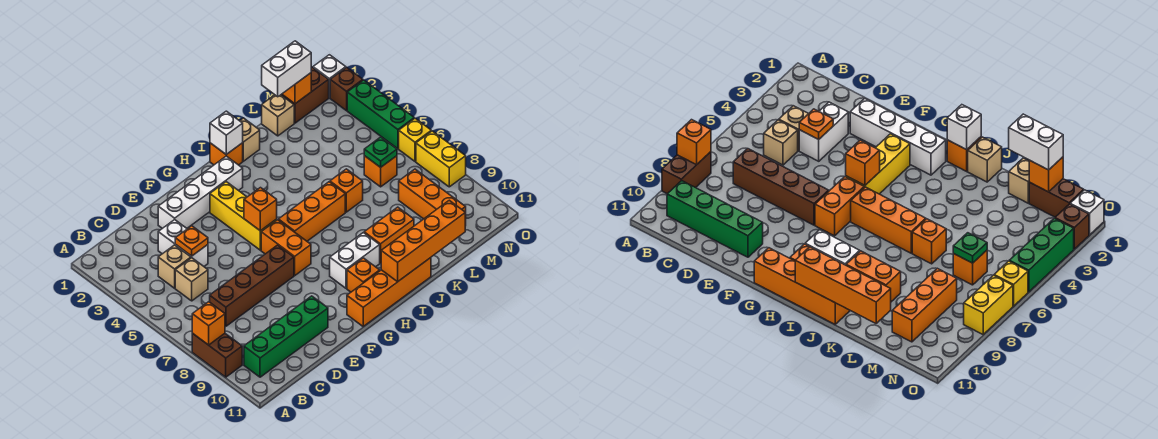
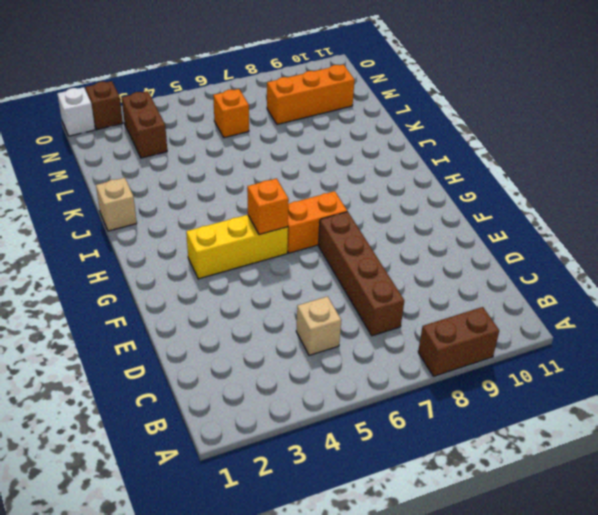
brown brick M3:N3 level 1 -> brown brick M1:N1 level 1
none -> green brick B10:E10 level 1
none -> tan brick C4 level 1
none -> white brick D3:D4 level 1
none -> white brick E2:H2 level 1

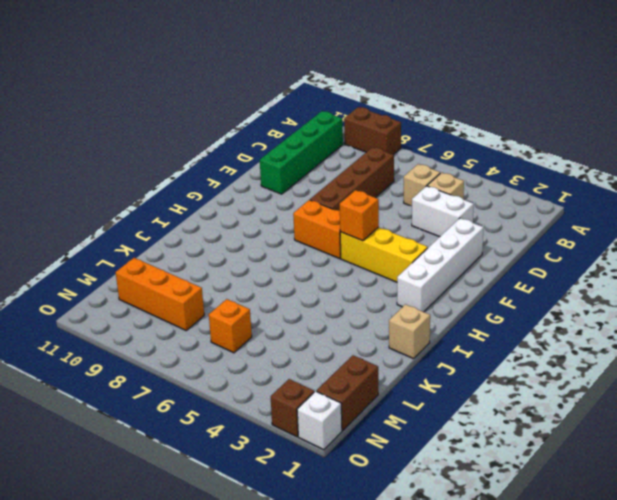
none -> orange brick G11:J11 level 1
none -> orange brick H6:J6 level 1
none -> white brick H9:I9 level 1
none -> orange brick H10 level 1

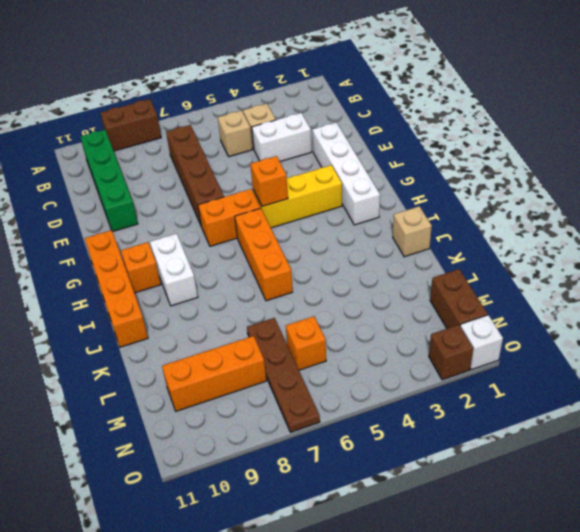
brown plate L7:O7 level 1 -> yellow brick O7:O8 level 1
none -> orange brick I1 level 1
none -> orange brick J9:K9 level 1
none -> orange brick K6 level 1
none -> tan brick L1 level 1

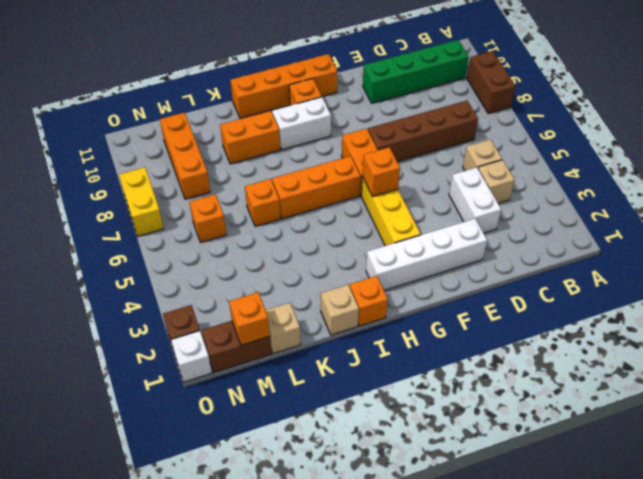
none -> green brick O3:O5 level 1
none -> yellow brick O6 level 1
none -> orange brick A8 level 2
none -> orange plate D4 level 2

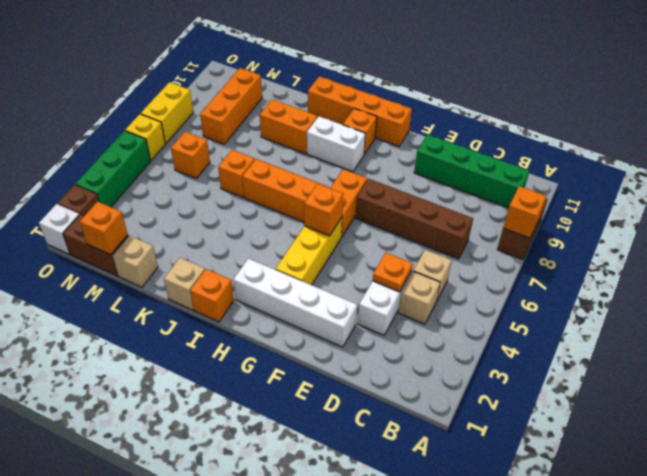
none -> white brick I1 level 2
none -> orange brick I11:L11 level 2
none -> green plate M6 level 2
none -> white brick L1:M1 level 3

